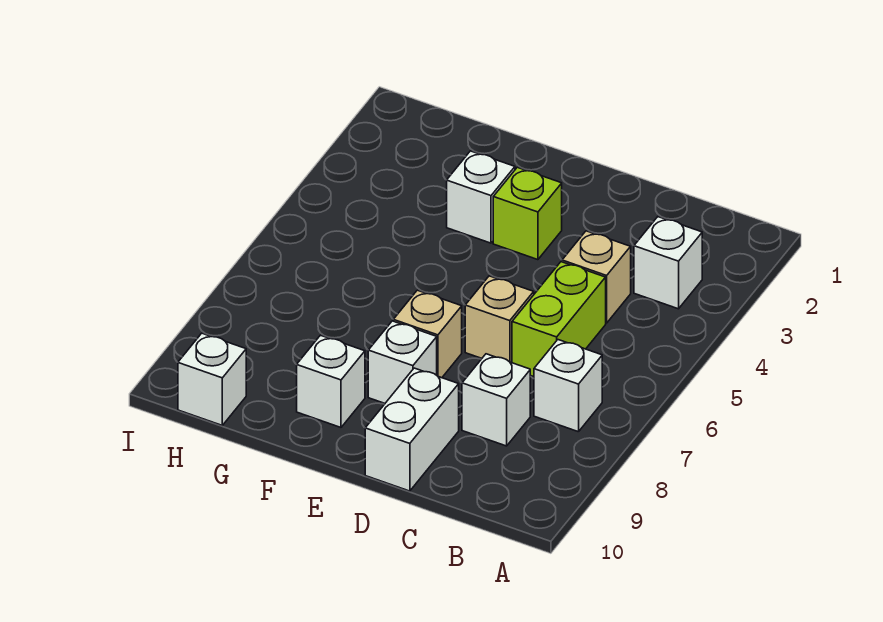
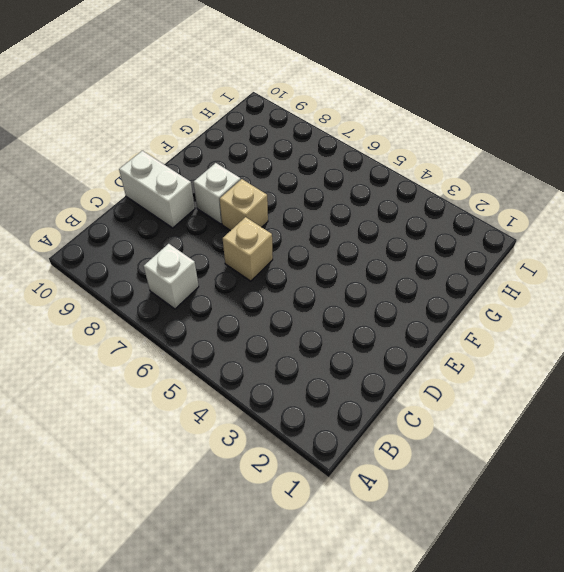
none -> white brick B3 level 1
none -> tan brick C4 level 1
none -> lime brick C5:C6 level 1

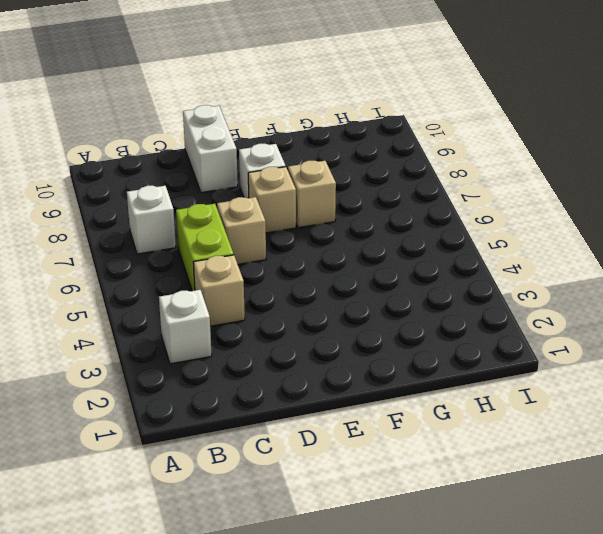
tan brick F7 level 1 -> none
none -> white brick C8 level 1
none -> lime brick E3 level 1
none -> white brick F3 level 1

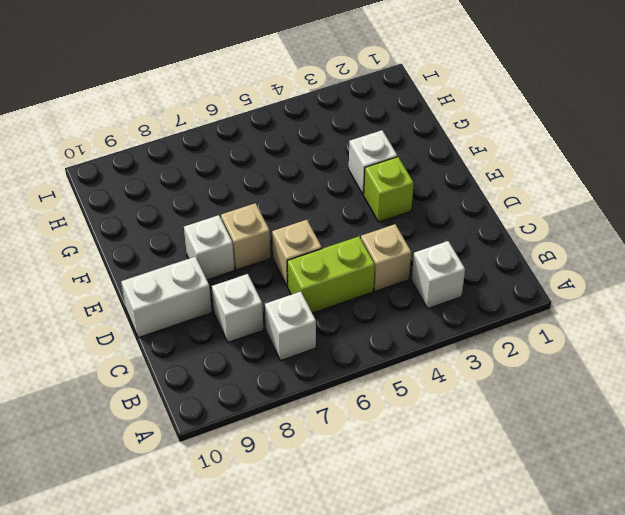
none -> white brick F9 level 1
none -> white brick H10 level 1

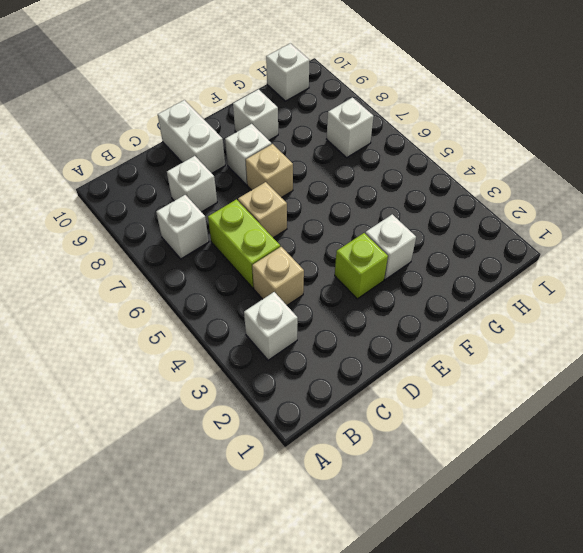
white brick H7 level 1 -> none

